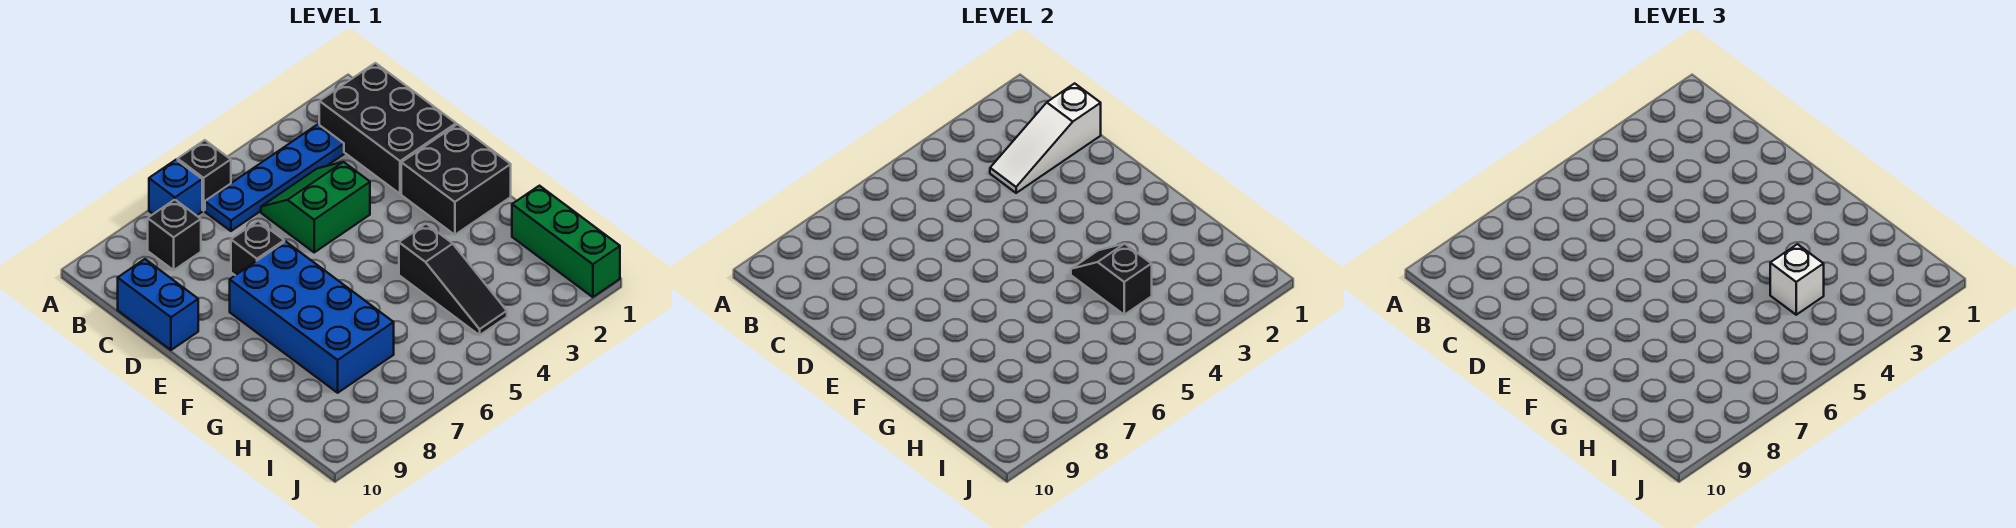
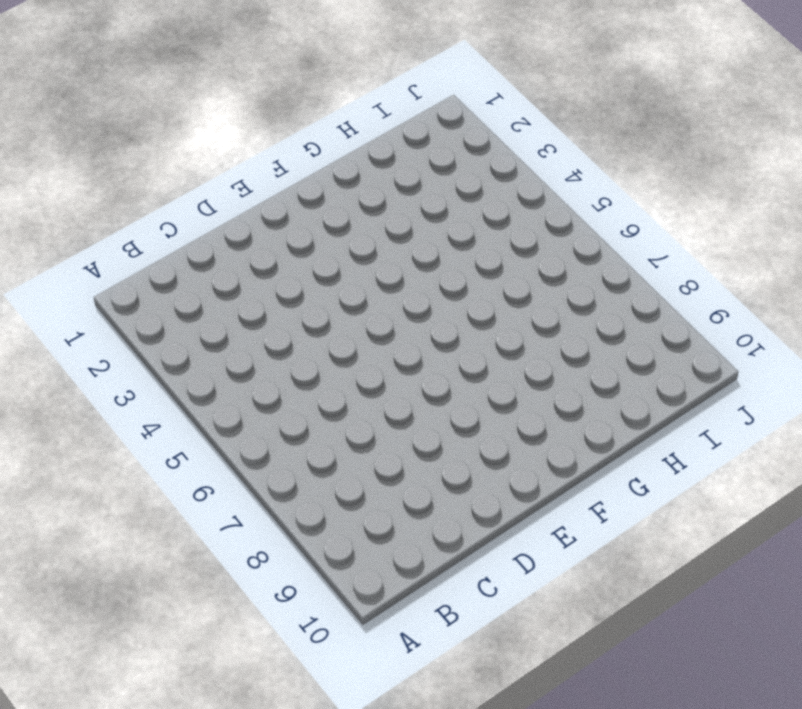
none -> black brick A6 level 1
none -> blue brick A7 level 1
none -> black brick B1:D2 level 1

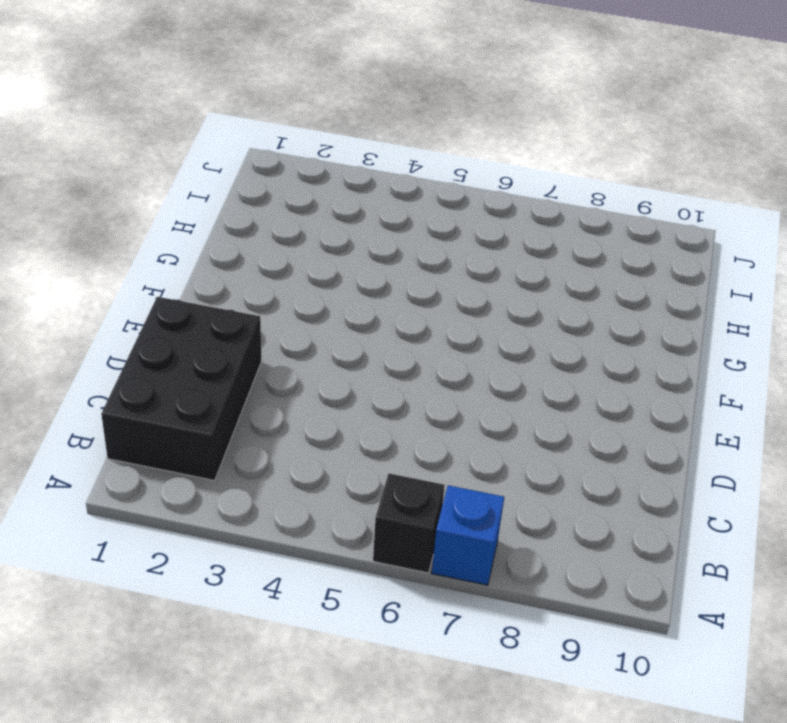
none -> blue plate B3:B6 level 1
none -> black brick B8 level 1
none -> green slope C4:D5 level 1 top D

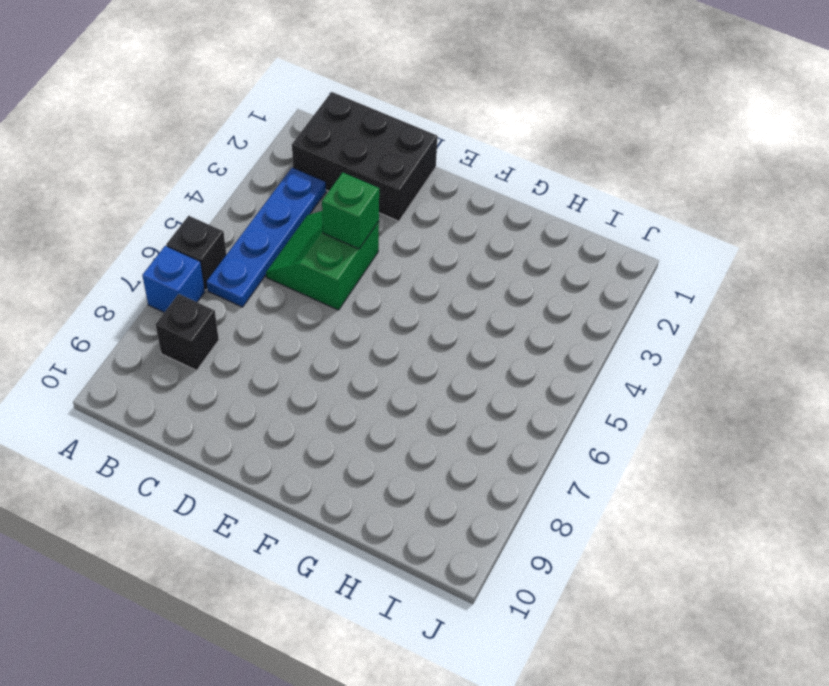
green brick D4 level 2 -> none
none -> blue brick C10:D10 level 1
none -> black brick D7 level 1
none -> black brick E1:F2 level 1

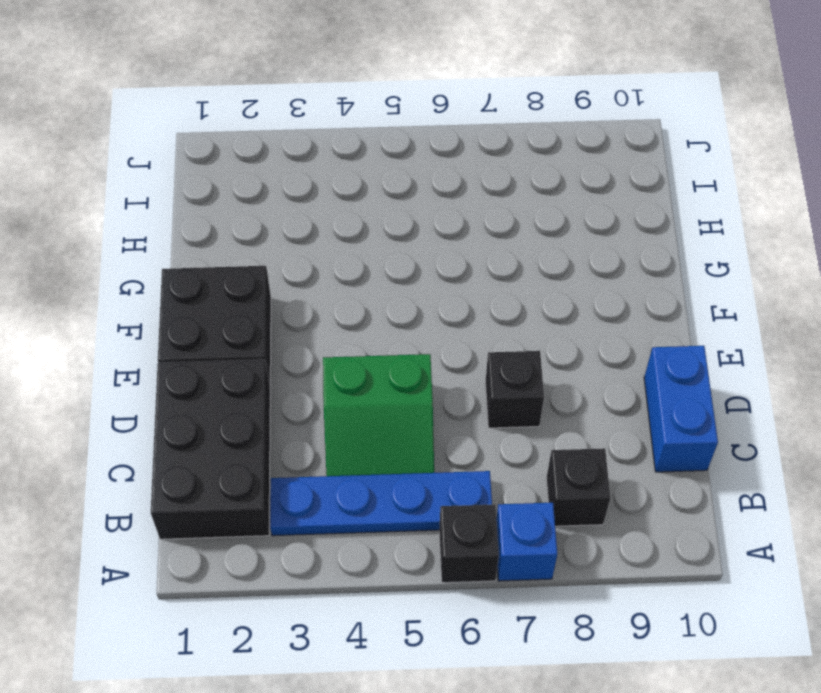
none -> blue brick E7:H8 level 1
none -> black slope G4:I4 level 1 top G
none -> green brick H1:J1 level 1

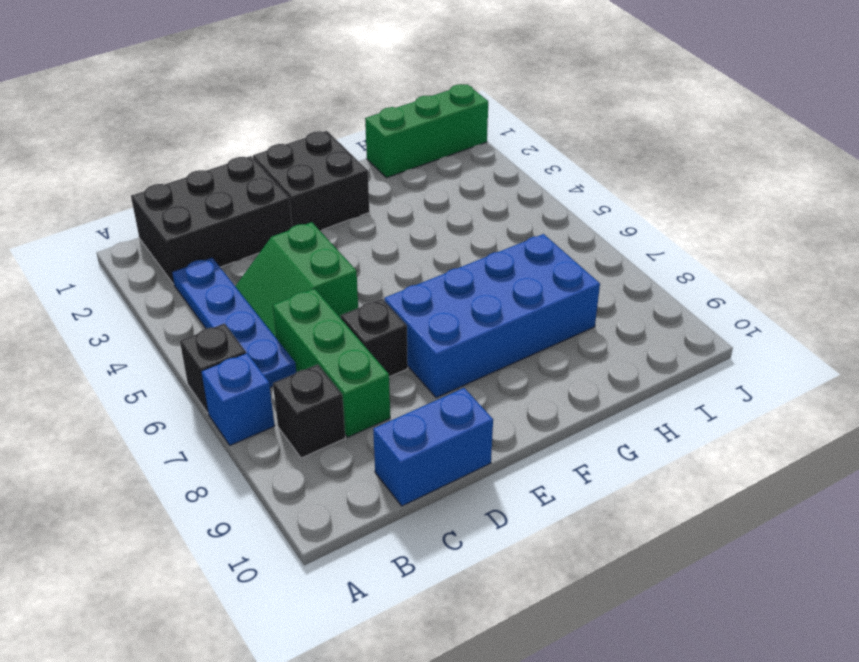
green brick C6:C8 level 1 -> none
none -> black slope G4:I4 level 1 top G
none -> white slope C1:C3 level 2 top 1
none -> black slope G4:H4 level 2 top H

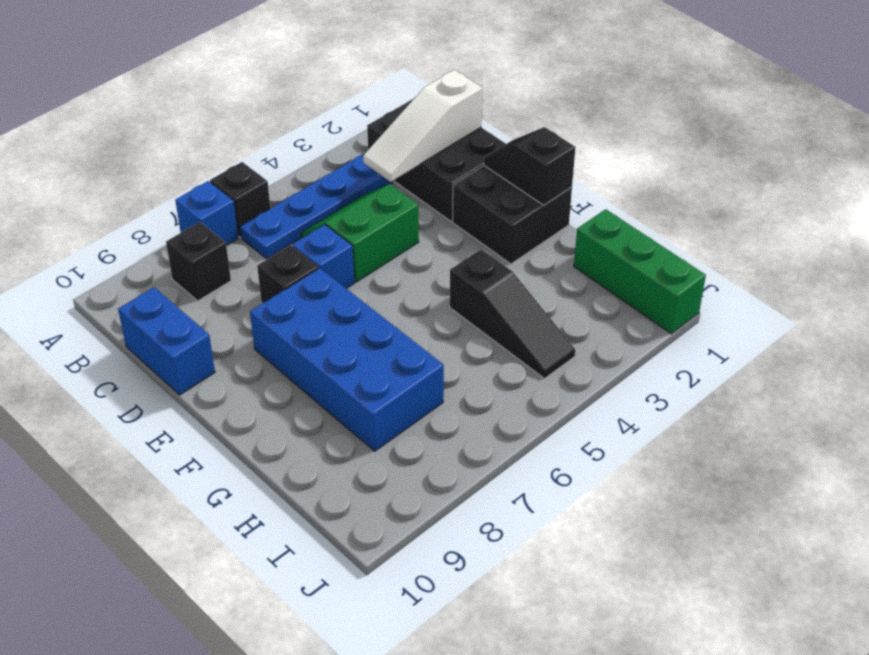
blue brick D6 level 1 -> none
black slope E1:F1 level 2 top F -> black slope G4:H4 level 2 top H
none -> white brick H4 level 3

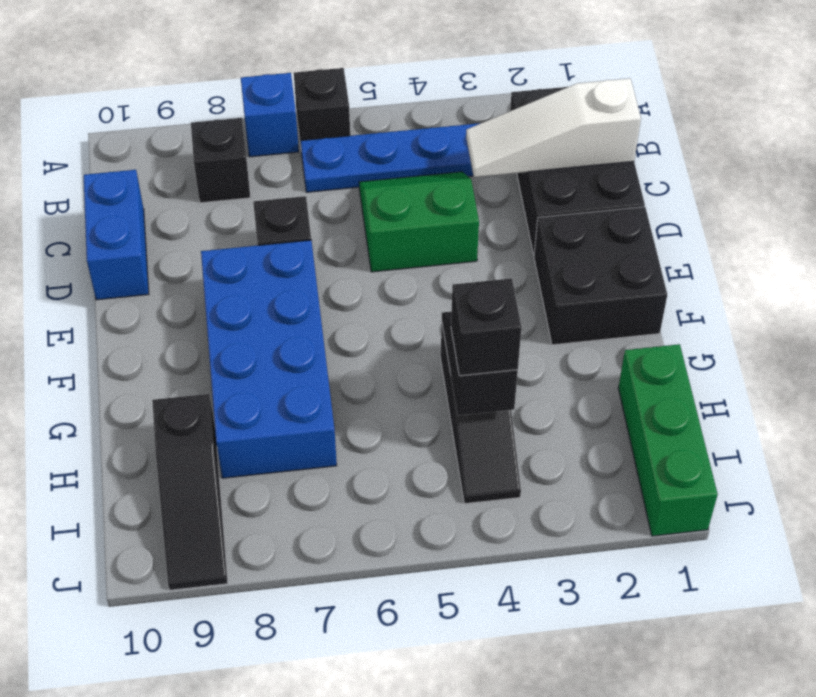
black brick H4 level 3 -> white brick H4 level 3
black slope H9:J9 level 1 top H -> none

